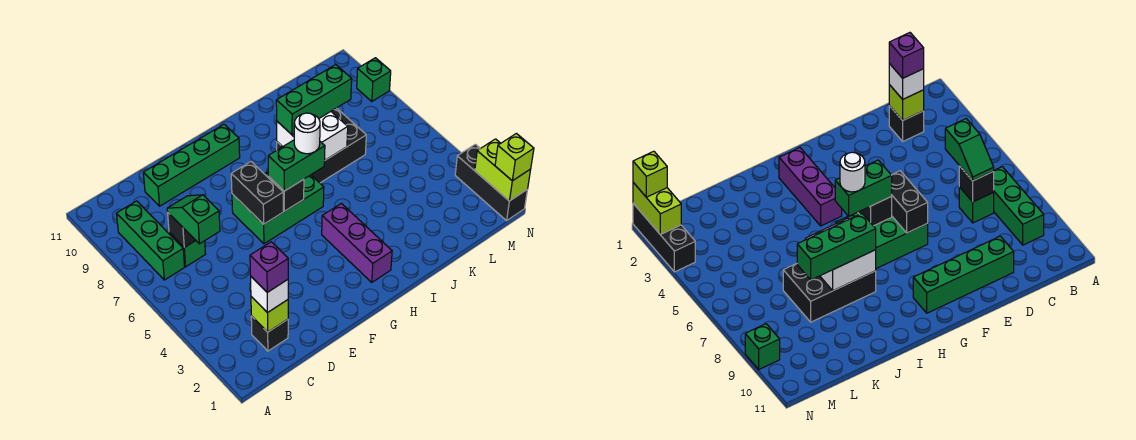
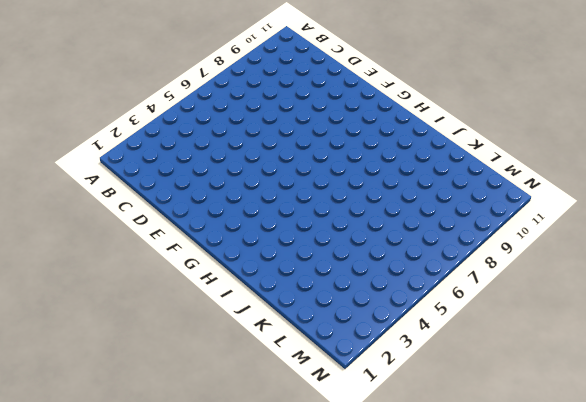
none -> green brick B7:B9 level 1
none -> black brick C2 level 1
none -> green brick C7 level 1

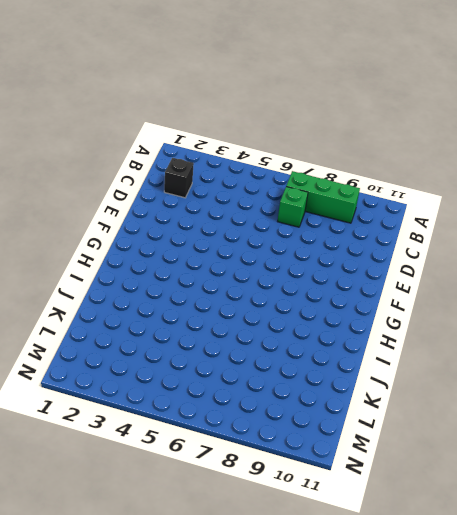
none -> green brick D10:G10 level 1
none -> green brick F6:H7 level 1
none -> purple brick H2:H4 level 1

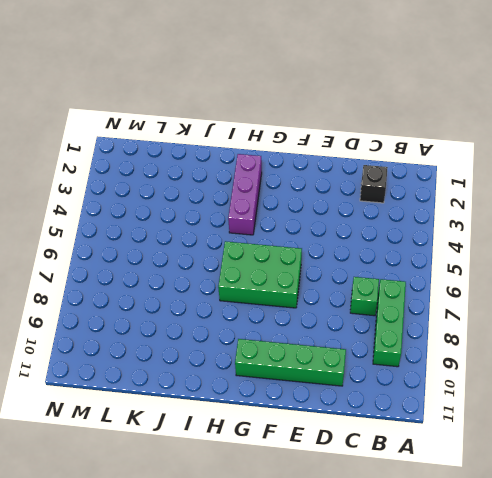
none -> black brick I7:K8 level 1
none -> black brick N1:N3 level 1
none -> green brick N9 level 1

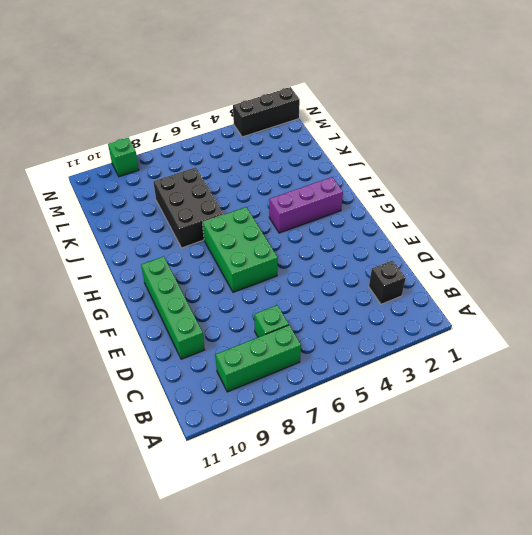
none -> lime brick C2 level 2
none -> black brick C7 level 2
none -> black brick F6:F7 level 2

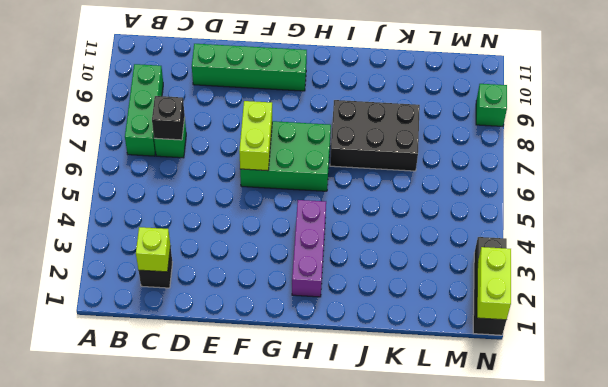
lime brick F6:F7 level 2 -> black brick F6:F7 level 2
none -> black brick G6 level 2
none -> white brick I7:J8 level 2
none -> white brick C2 level 3

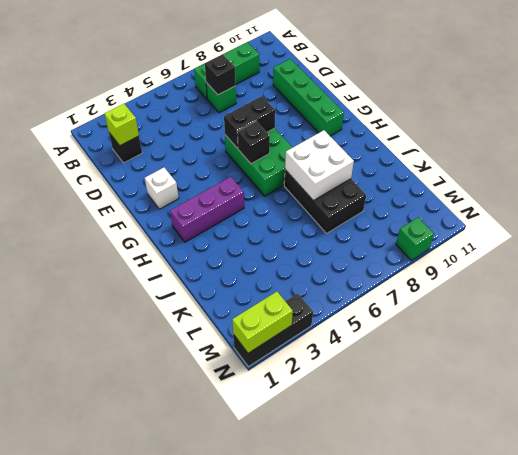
white brick F2 level 1 -> white brick C2 level 3
none -> green slope C6:C7 level 3 top 6
none -> green brick G6:H6 level 3
none -> green brick I8:K8 level 3

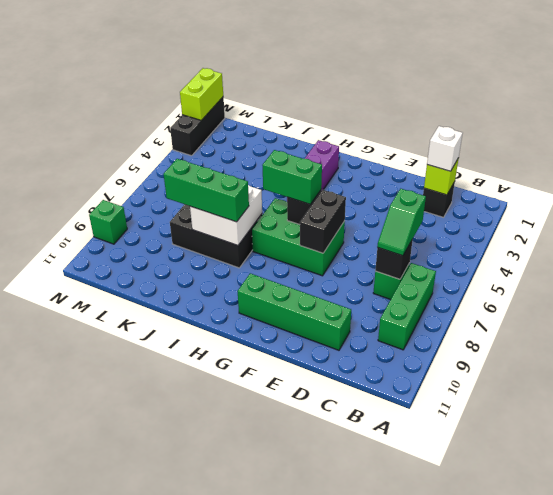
none -> lime brick N1 level 3
none -> purple brick C2 level 4
none -> white round brick H6 level 4

